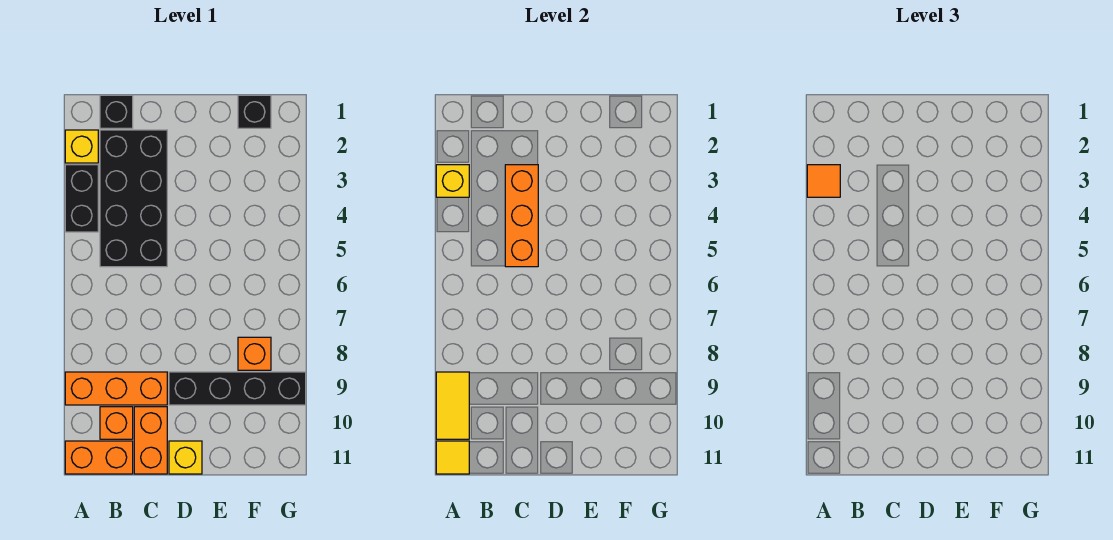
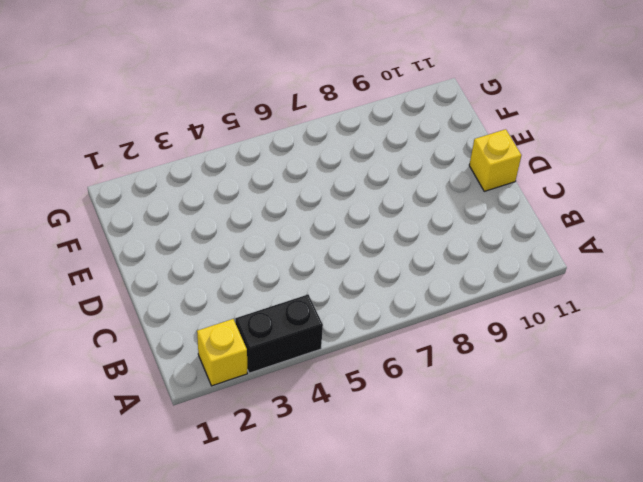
none -> orange brick A9:C9 level 1
none -> orange brick A11:B11 level 1
none -> black brick B1 level 1

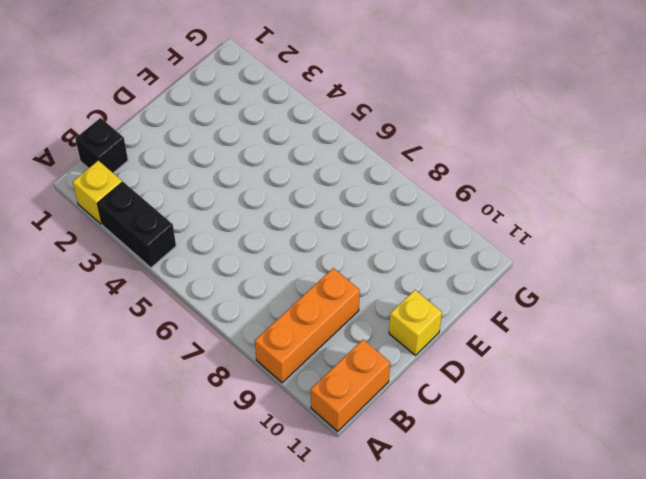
none -> black brick B2:C5 level 1
none -> orange brick B10 level 1
none -> orange brick C10:C11 level 1

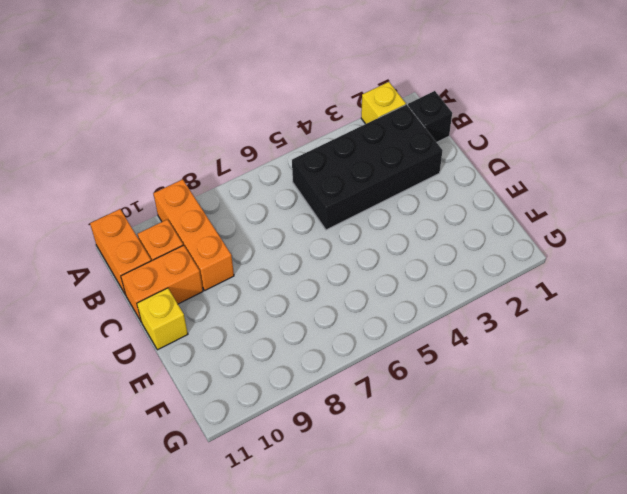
none -> black brick A3:A4 level 1
none -> black brick D9:G9 level 1
none -> black brick F1 level 1

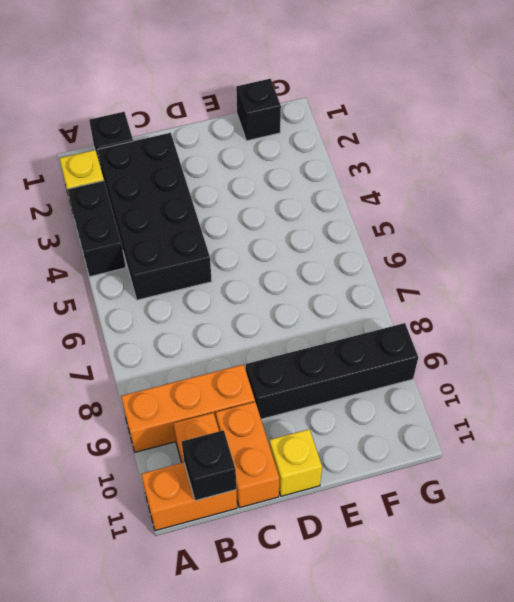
black brick B11 level 2 -> none
none -> orange brick F8 level 1
none -> yellow brick A3 level 2
none -> yellow tile A9:A10 level 2

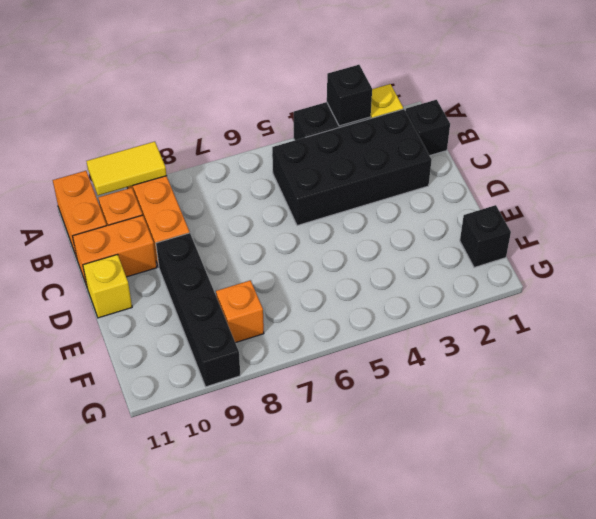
black brick A3 level 2 -> yellow brick A3 level 2
none -> yellow tile A11 level 2
none -> orange brick C3:C5 level 2
none -> orange tile A3 level 3

